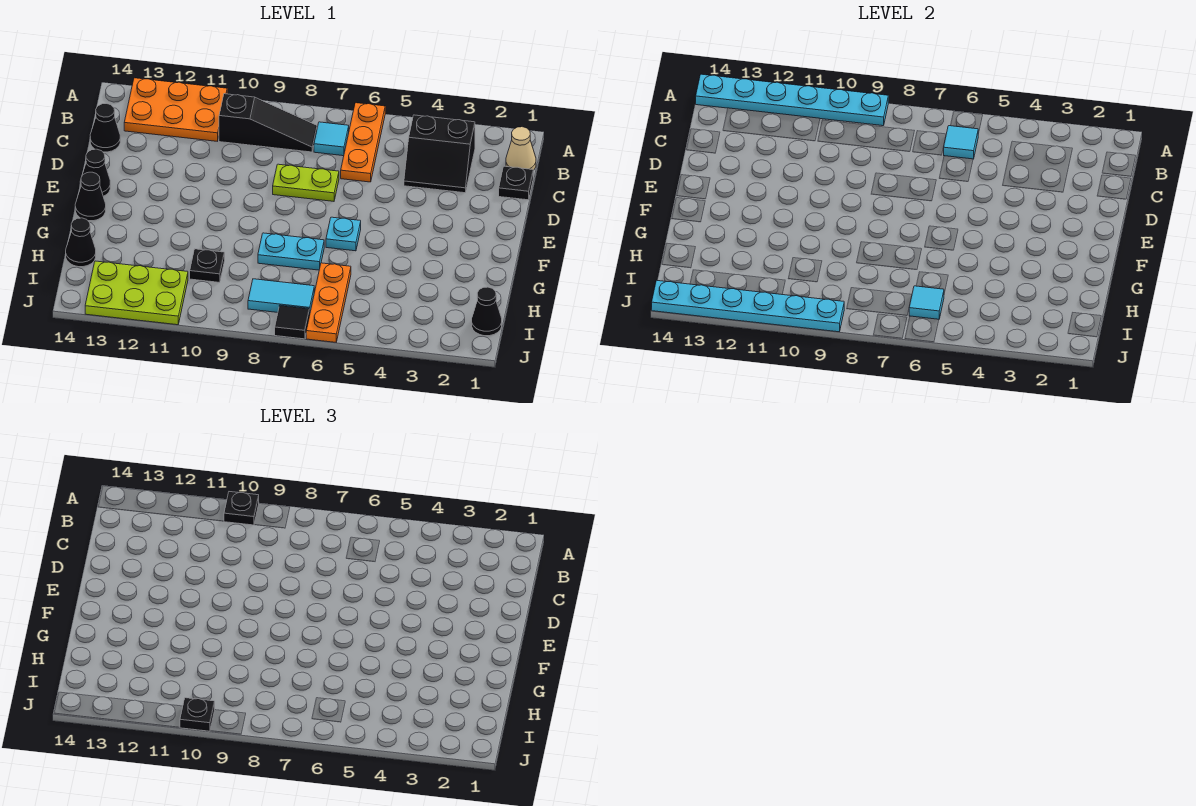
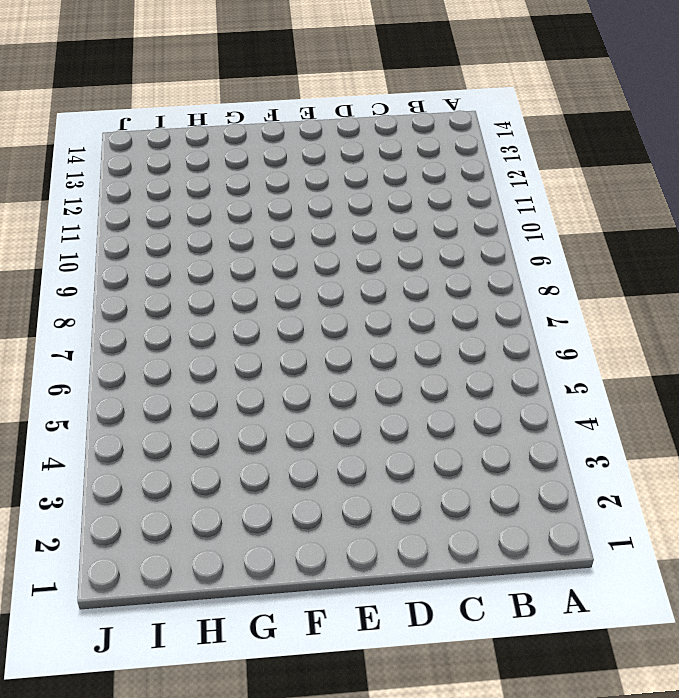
none -> orange plate A6:C6 level 1
none -> orange plate A11:B13 level 1
none -> tan cone B1 level 1

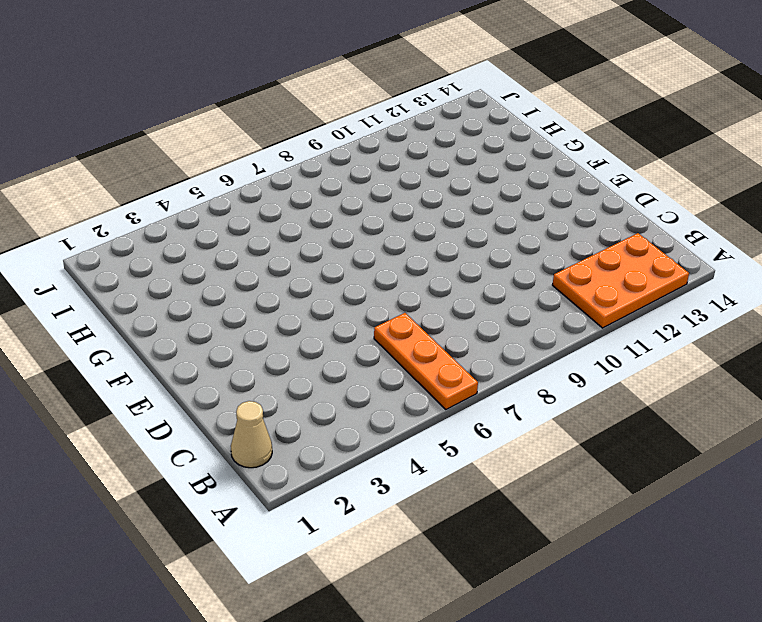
none -> black slope B3:C4 level 1 top B
none -> cyan tile B7 level 1
none -> black slope B8:B10 level 1 top 10

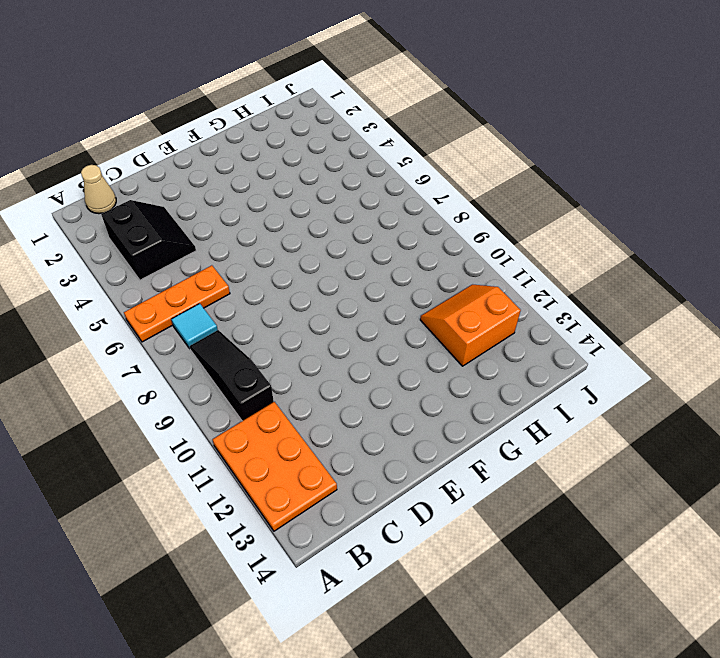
orange slope H11:I12 level 1 top 12 -> lime plate I11:J13 level 1
none -> black plate C1 level 1
none -> black cone C14 level 1
none -> lime plate D7:D8 level 1

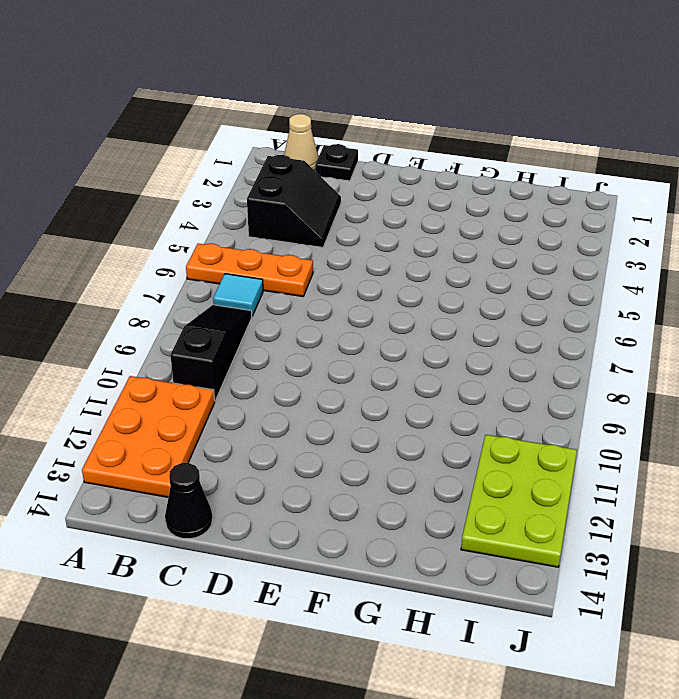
none -> lime plate D7:D8 level 1
none -> black cone E14 level 1
none -> cyan plate F6 level 1

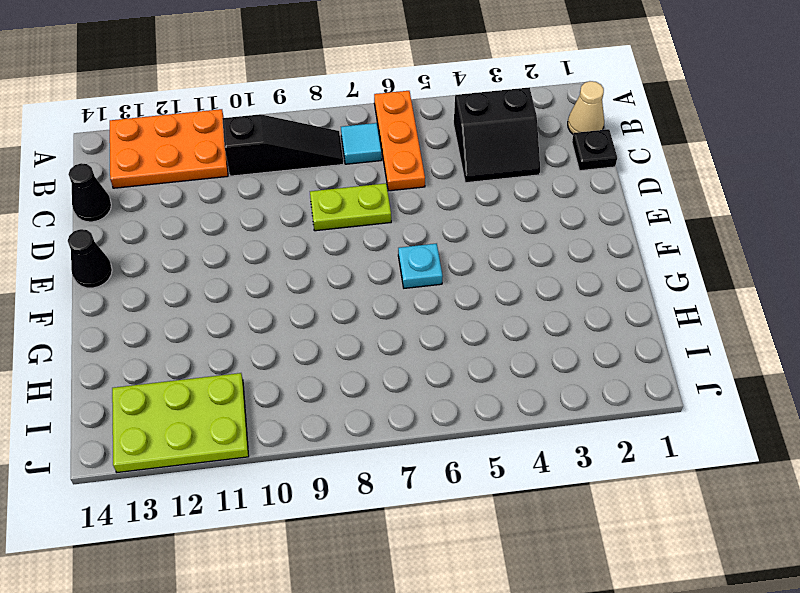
none -> black cone F14 level 1
none -> cyan plate G7:G8 level 1
none -> orange plate H6:J6 level 1

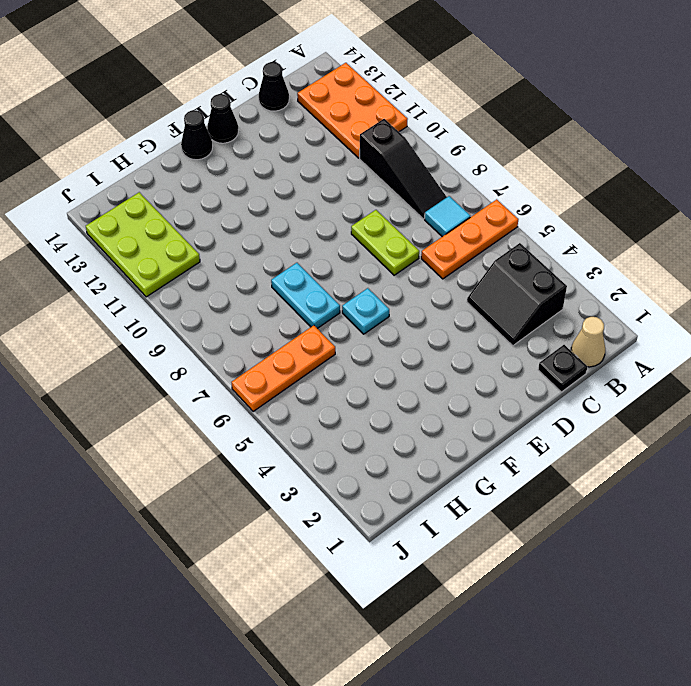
none -> black plate H10 level 1
none -> black cone H14 level 1
none -> black cone I1 level 1

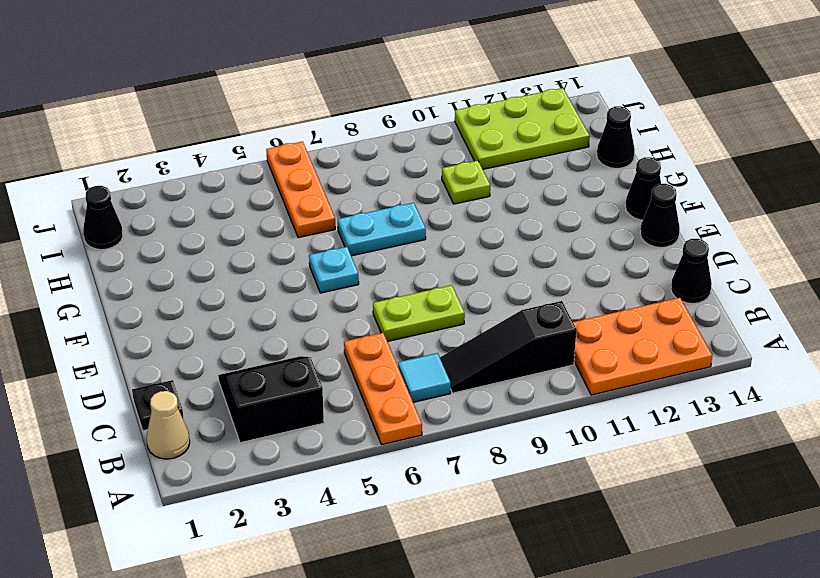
lime plate H10 level 1 -> black plate H10 level 1
none -> cyan tile I7:I8 level 1
none -> black tile J7 level 1
none -> cyan plate A9:A14 level 2

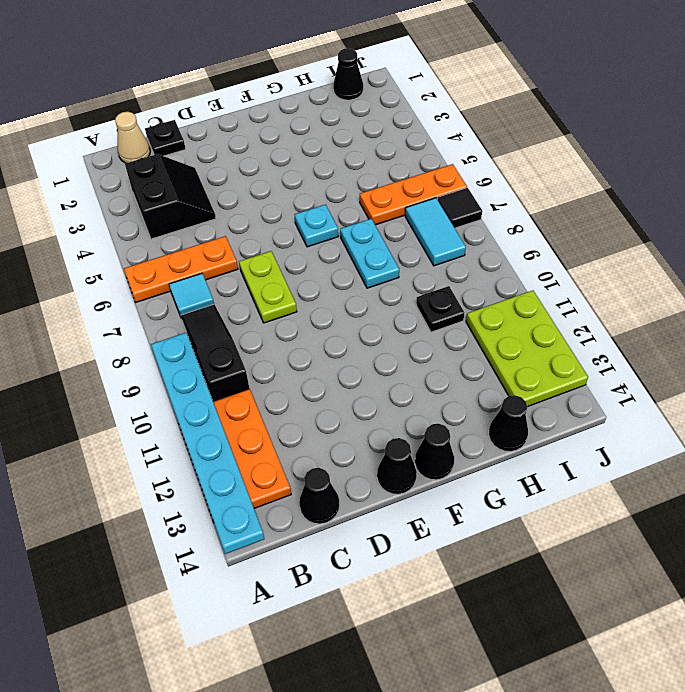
none -> cyan tile B6 level 2
none -> cyan tile I6 level 2
none -> cyan plate J9:J14 level 2

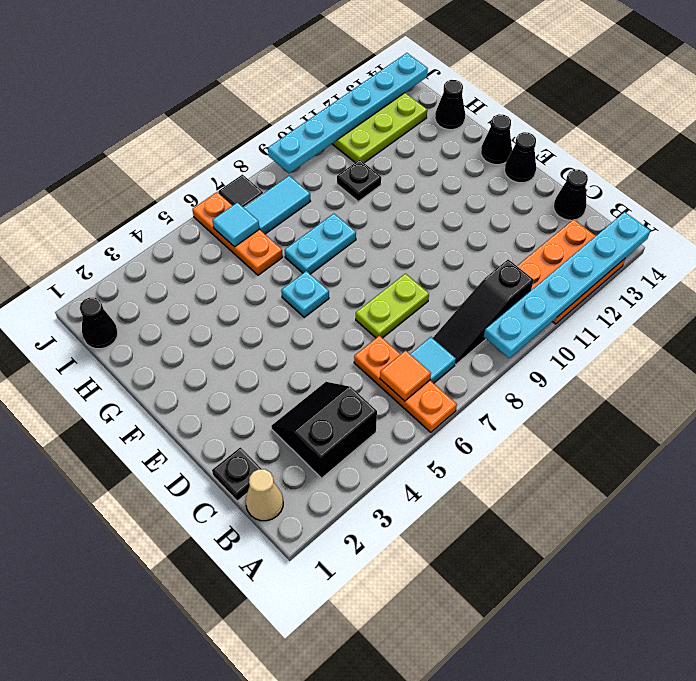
orange tile B6 level 2 -> cyan tile B6 level 2
none -> black plate A10 level 3
none -> black plate J10 level 3

